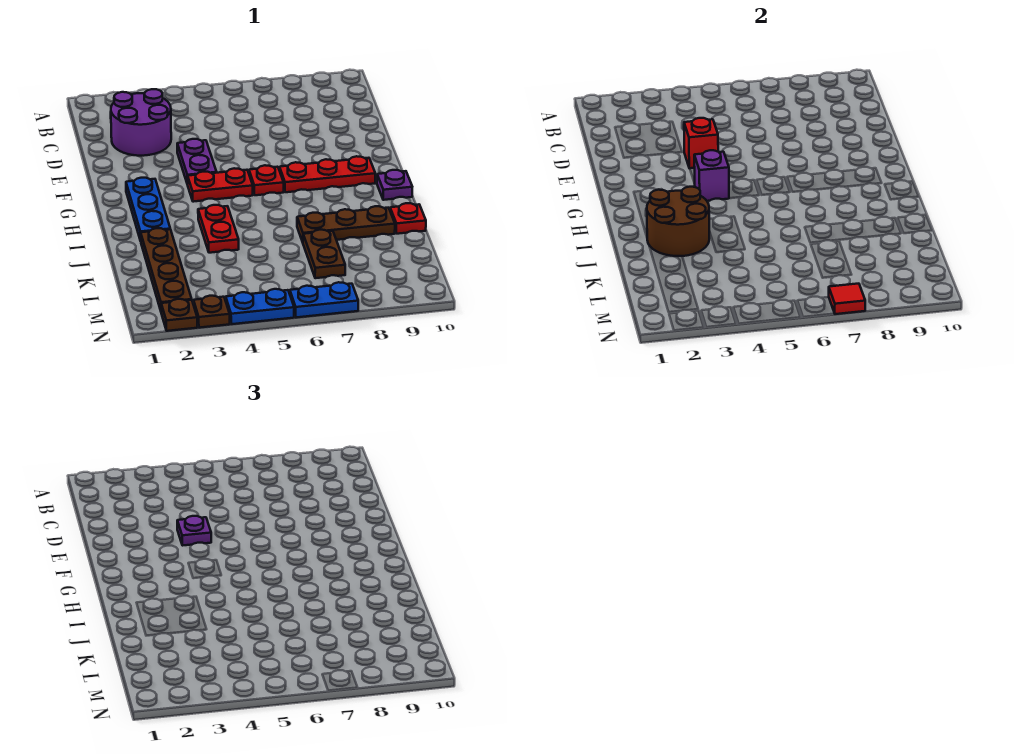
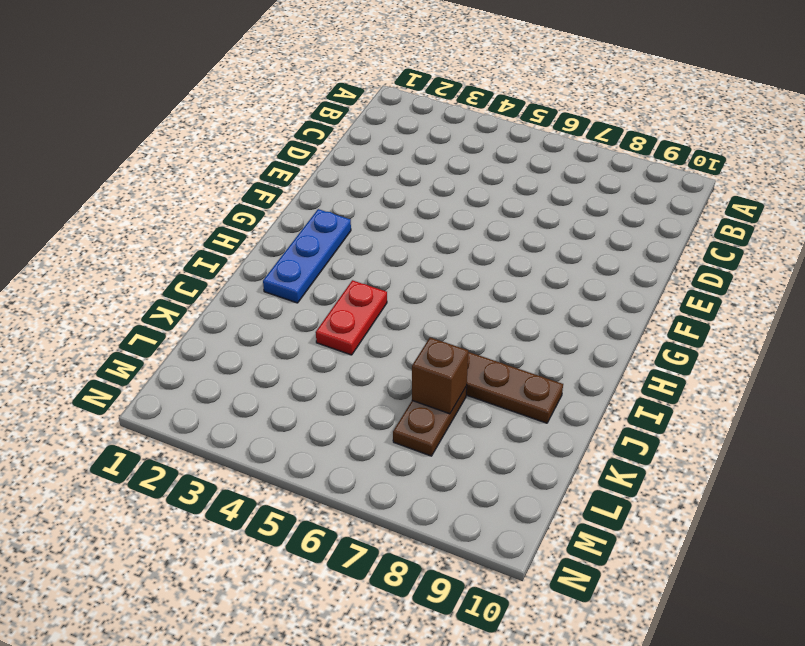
brown brick K7 level 2 -> none
none -> purple round brick C2:D3 level 1
none -> purple plate E4:F4 level 1
none -> red plate G4:G5 level 1

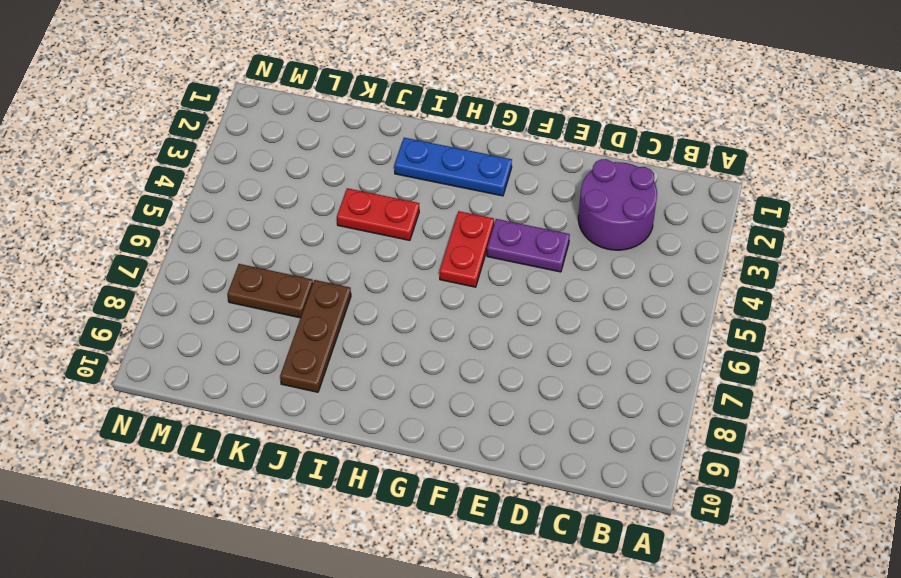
none -> red plate G6 level 1
none -> red plate G7:G9 level 1
none -> purple plate H10 level 1

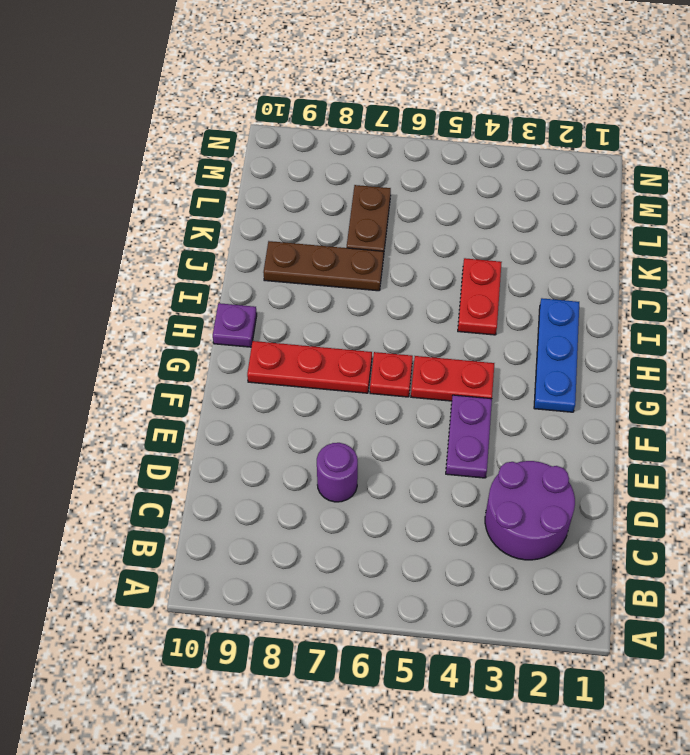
purple round brick D7 level 1 -> none
none -> brown plate J2:M2 level 1
none -> red plate J10 level 1
none -> brown plate N2 level 1

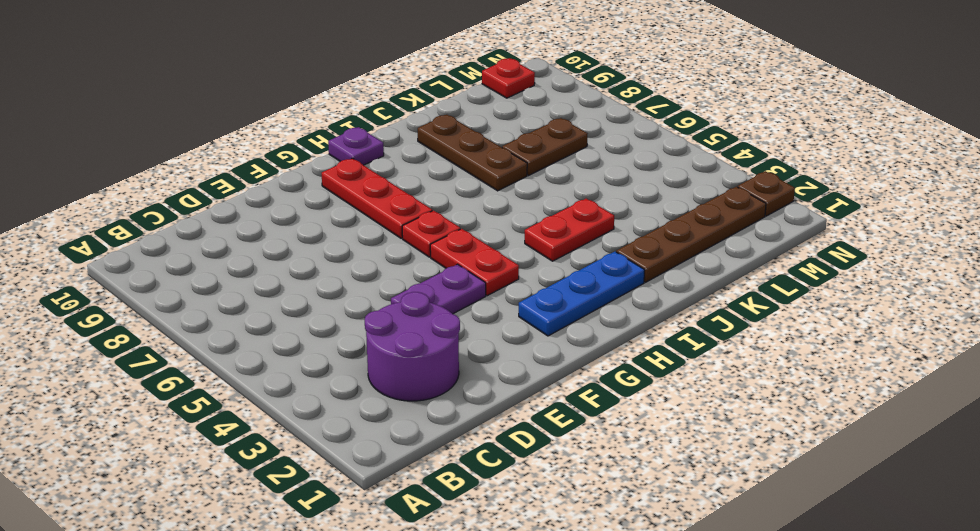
red plate M10 level 1 -> red plate J10 level 1
none -> brown plate N3 level 1
none -> blue plate N4:N5 level 1
none -> blue plate N6:N7 level 1

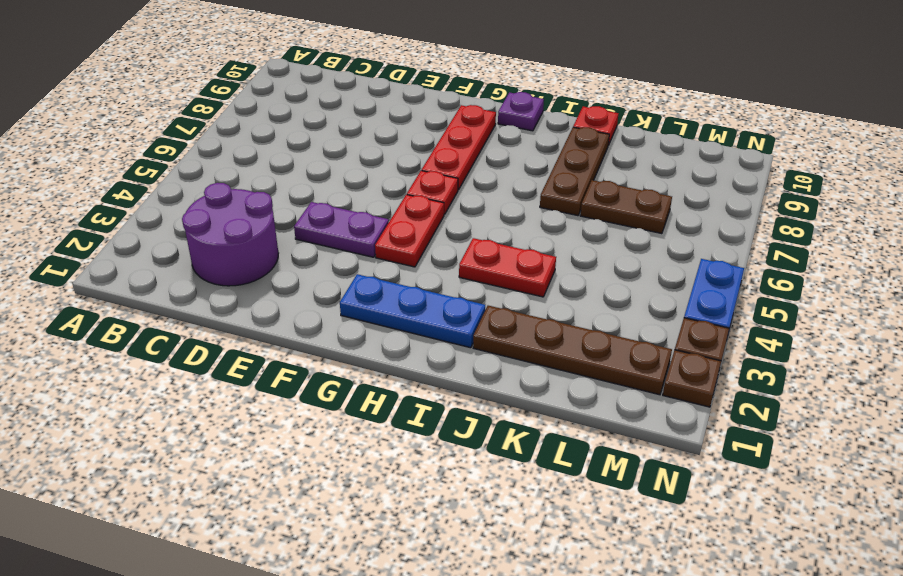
none -> blue plate N6:N7 level 1
none -> red brick E4 level 2
none -> purple brick G4 level 2

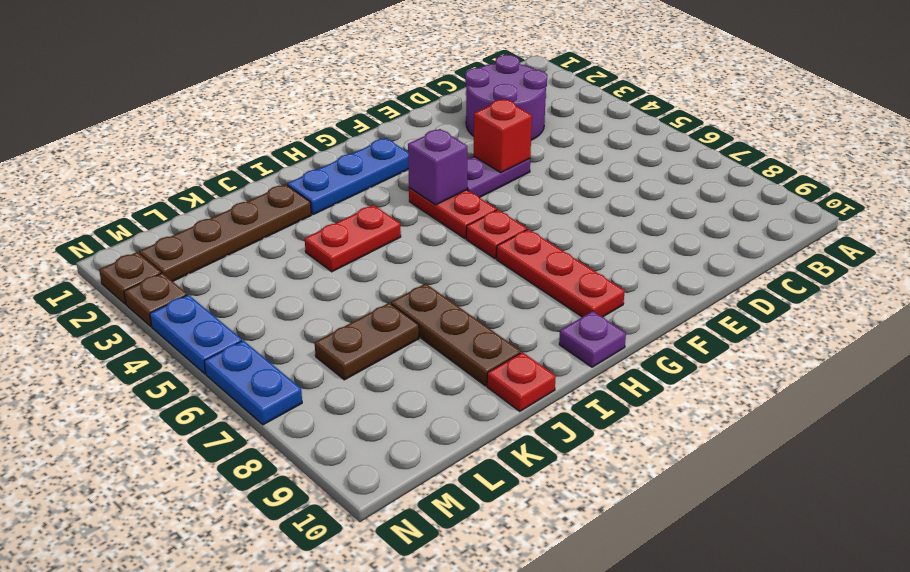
none -> brown round brick I2:J3 level 2
none -> red tile N7 level 2
none -> purple plate E4 level 3

